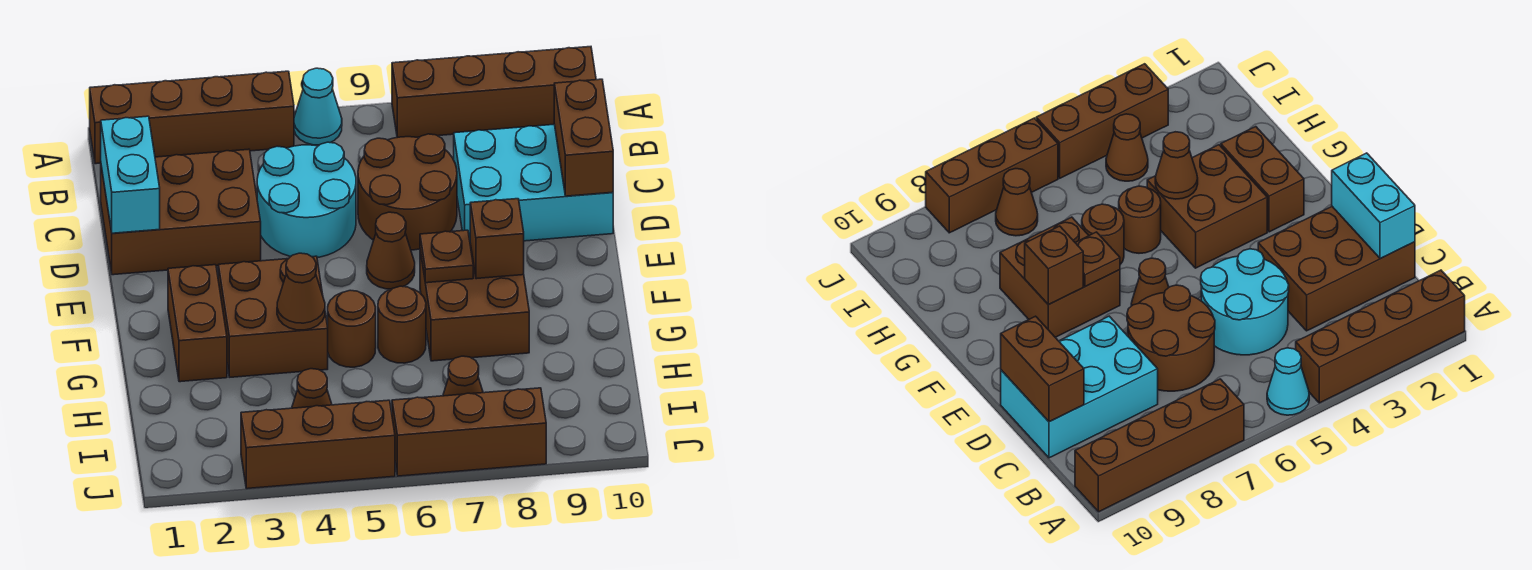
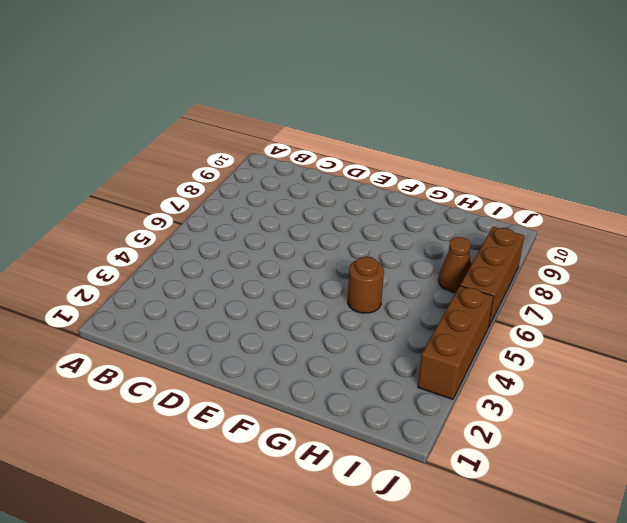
none -> brown brick A1:A4 level 1
none -> cyan cone A5 level 1
none -> brown brick A7:A10 level 1

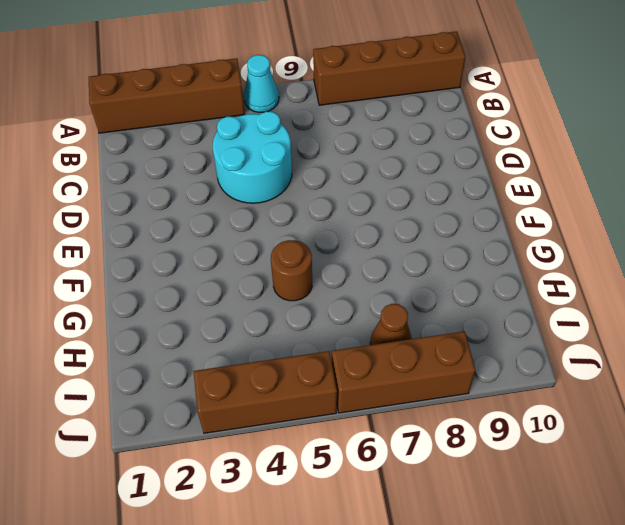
none -> brown brick C1:D3 level 1
none -> brown round brick C6:D7 level 1
none -> cyan brick C8:D10 level 1

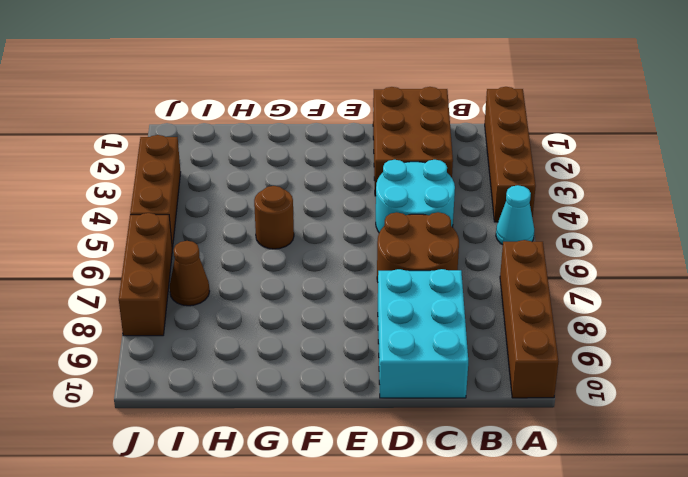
none -> brown cone E6 level 1
none -> brown brick F2:G2 level 1
none -> brown brick F3:G4 level 1

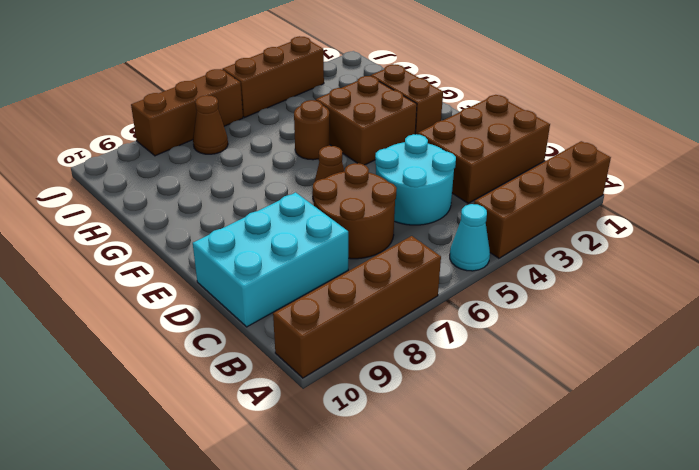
none -> brown brick F7:G8 level 1
none -> brown round brick G6 level 1
none -> brown cone I4 level 1

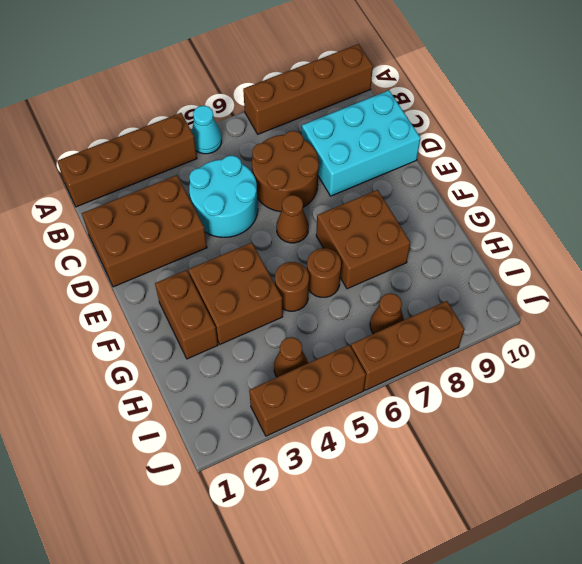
none -> cyan brick C1:D1 level 2
none -> brown brick C10:D10 level 2
none -> brown plate F7 level 2

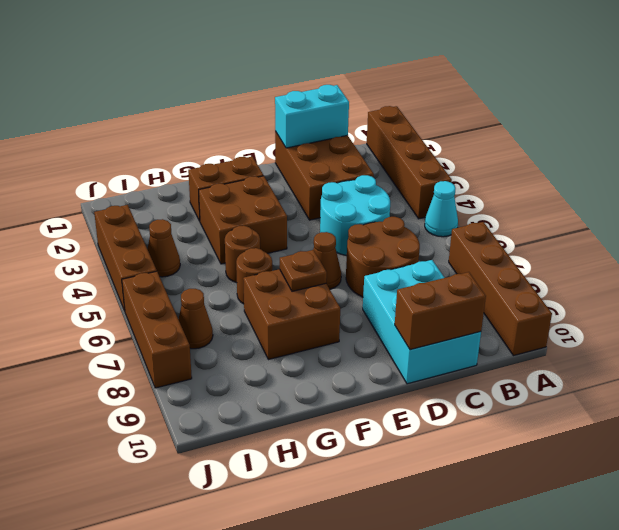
none -> brown brick F8 level 2
none -> brown cone G4 level 2

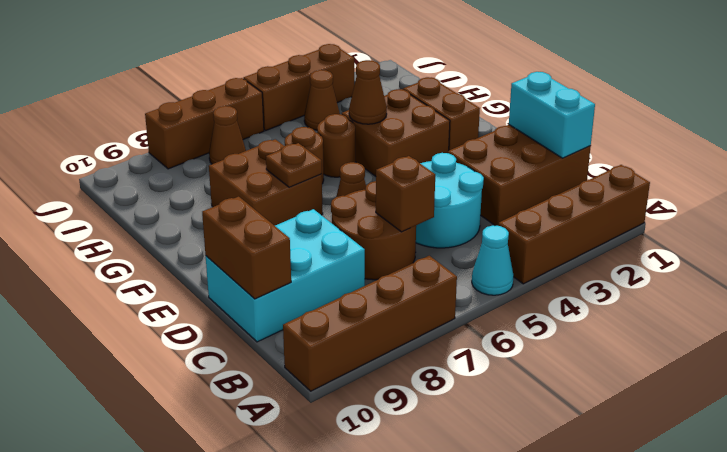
brown brick C6 level 2 -> brown brick F8 level 2

